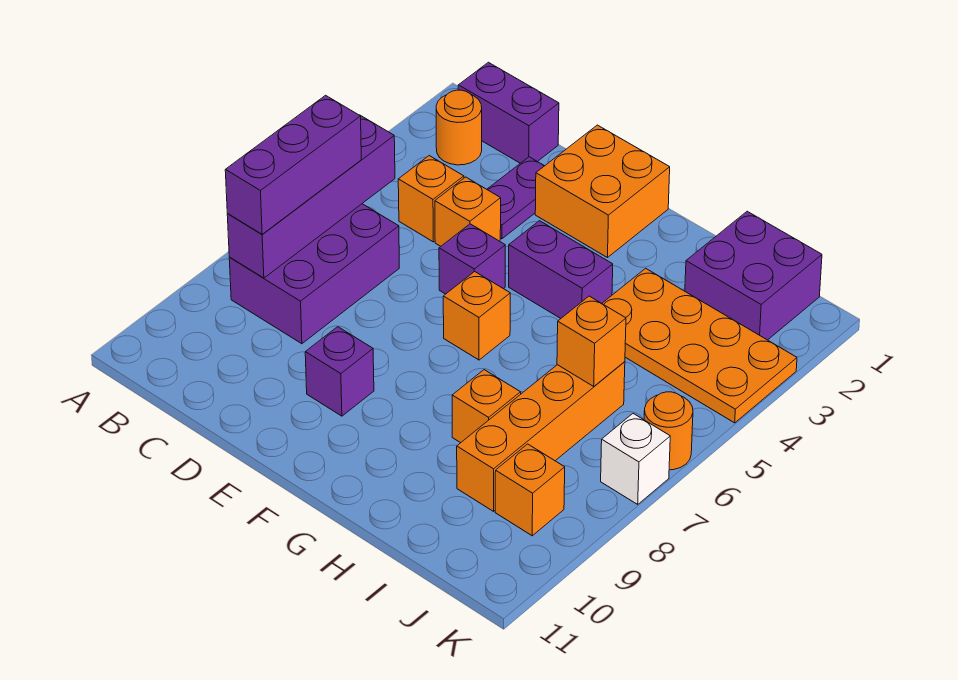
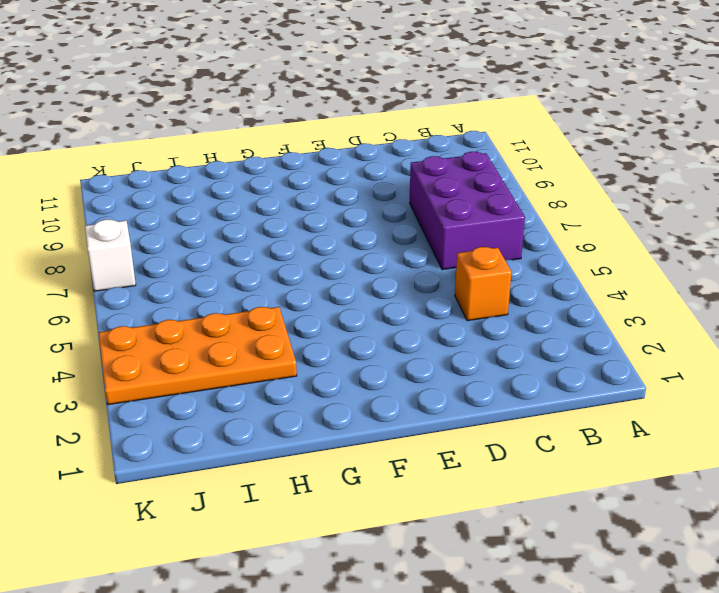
none -> purple brick B1:C1 level 1
none -> orange round brick B2 level 1
none -> purple plate D2:D3 level 1

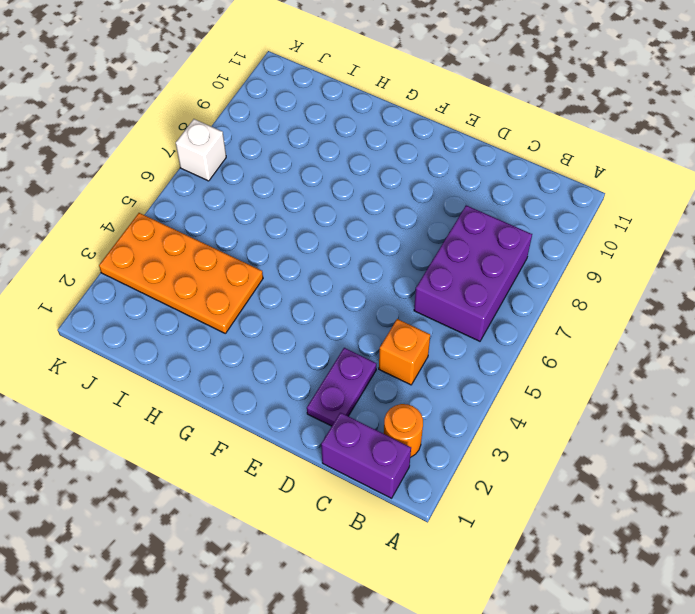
none -> orange brick D4 level 1
none -> orange brick E1:F2 level 1
none -> purple brick E5 level 1

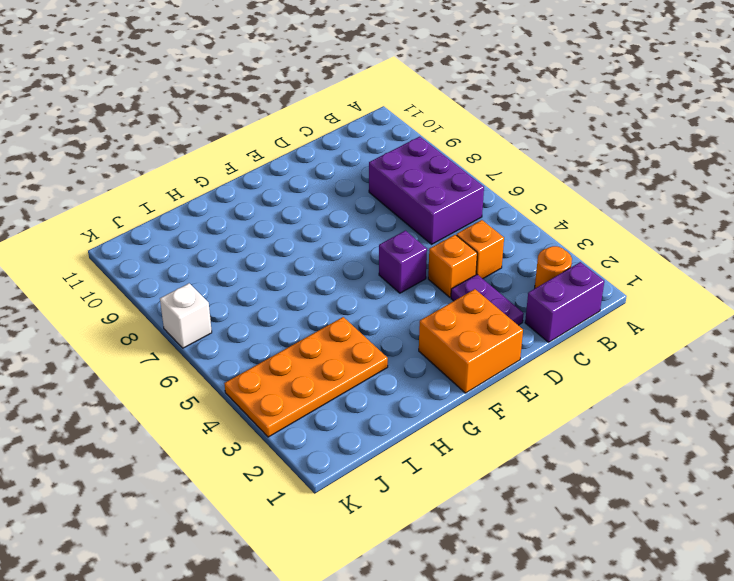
none -> purple brick E9 level 1
none -> purple brick F4:G4 level 1
none -> orange brick F6 level 1

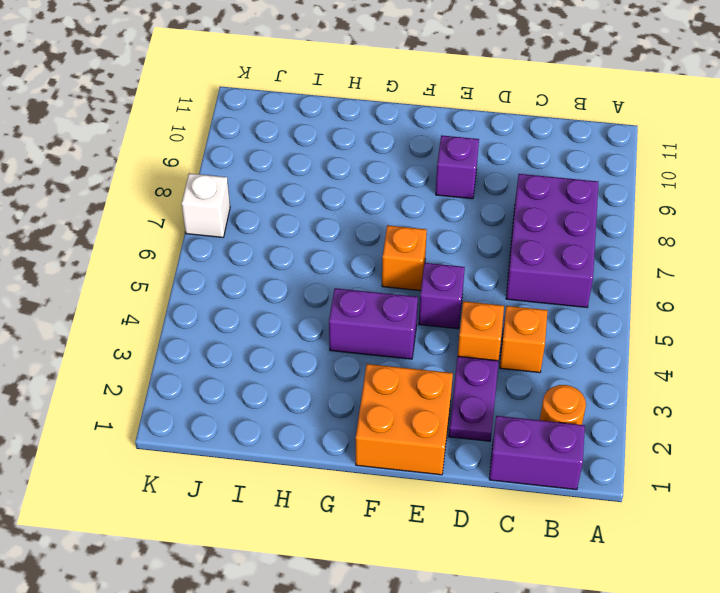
none -> orange plate H3:K4 level 1
none -> orange brick H8 level 1
none -> purple brick I1:J2 level 1

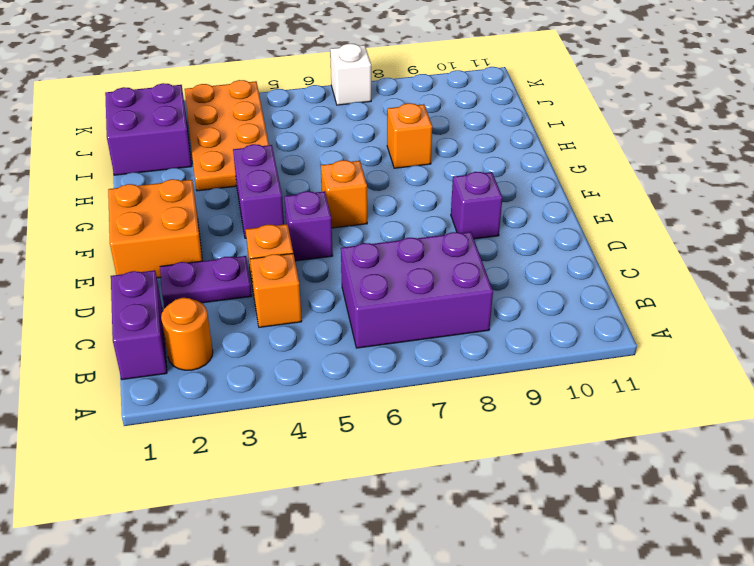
none -> orange brick I6:I9 level 1
none -> orange brick J9 level 1
none -> orange round brick K6 level 1

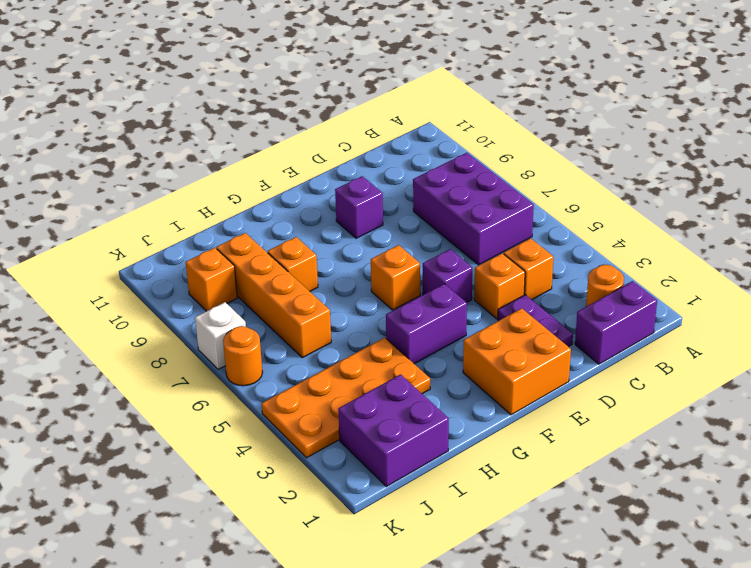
none -> purple brick B5:B8 level 2
none -> orange brick I6 level 2
none -> purple brick B6:B8 level 3

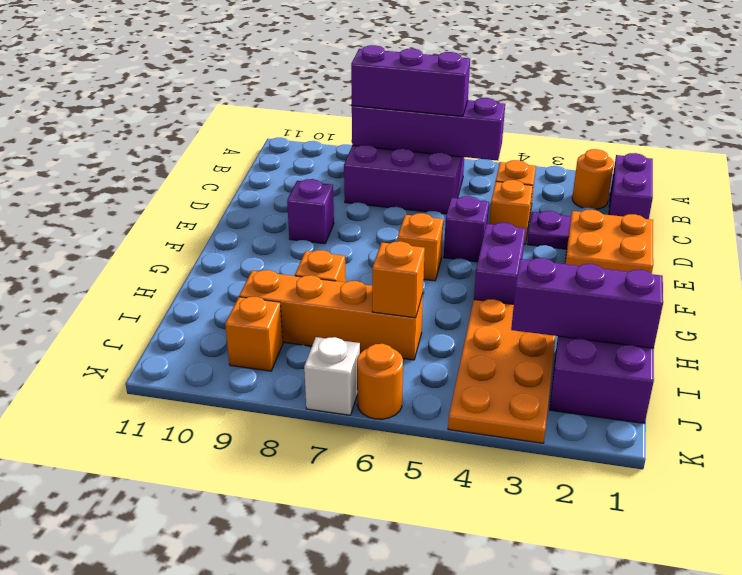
purple brick I1:I3 level 2 -> none

